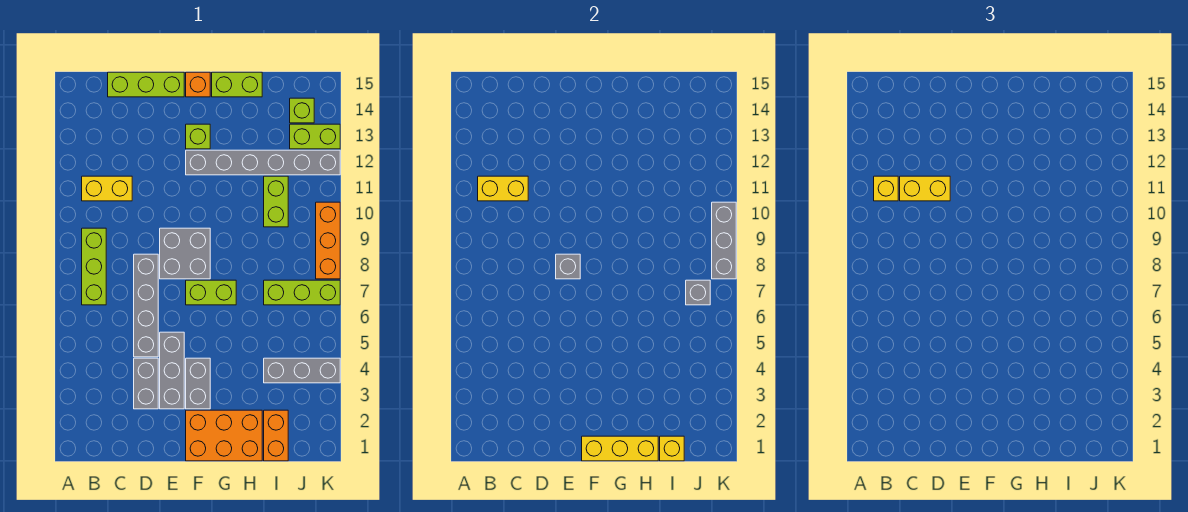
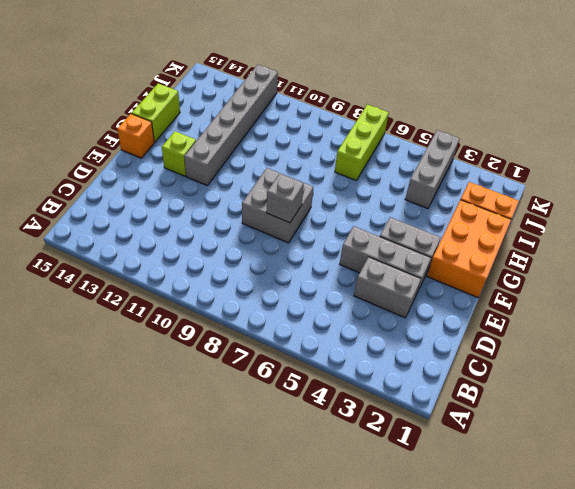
none -> lime brick B7:B9 level 1
none -> yellow brick B11:C11 level 1
none -> lime brick C15:E15 level 1

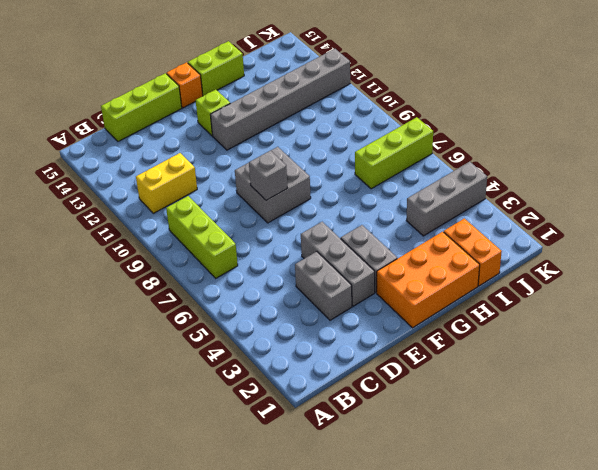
none -> grey brick D5:D8 level 1
none -> lime brick F7:G7 level 1
none -> lime brick I10:I11 level 1

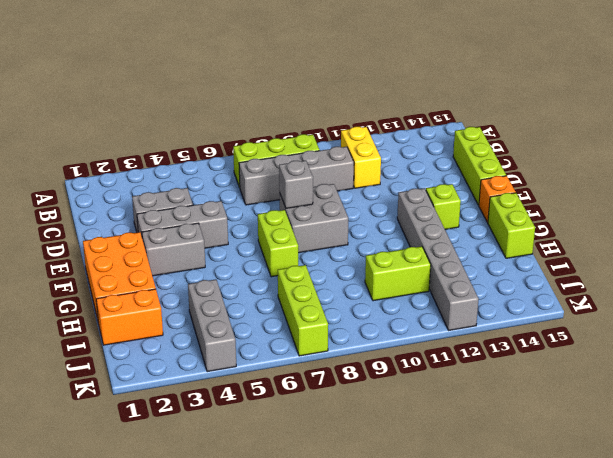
grey brick C7:C10 level 1 -> grey brick D5:D8 level 1
none -> lime brick J13:K13 level 1
none -> lime brick J14 level 1
none -> orange brick K8:K10 level 1

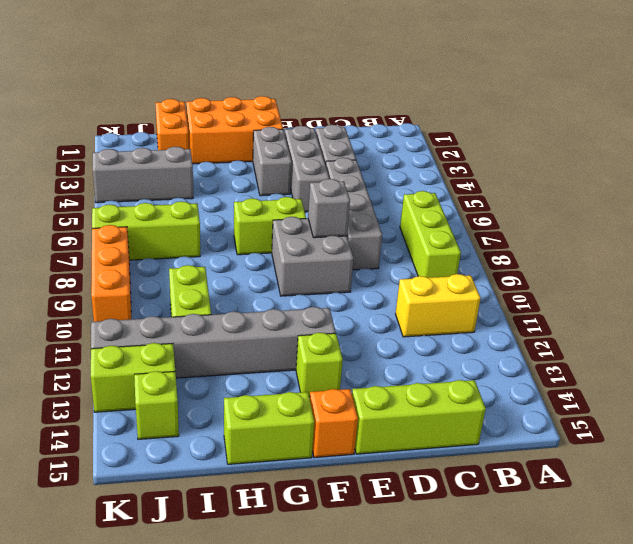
none -> yellow brick B11:C11 level 2
none -> yellow brick F1:H1 level 2
none -> yellow brick I1 level 2

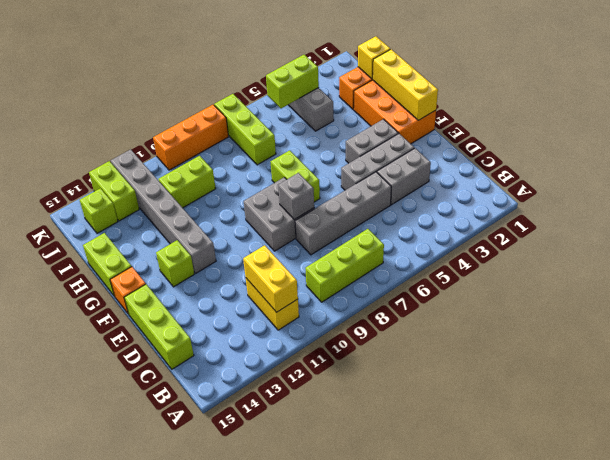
lime brick J4:J5 level 2 -> none
none -> grey brick J7 level 2
none -> grey brick K8:K10 level 2
none -> yellow brick B11 level 3

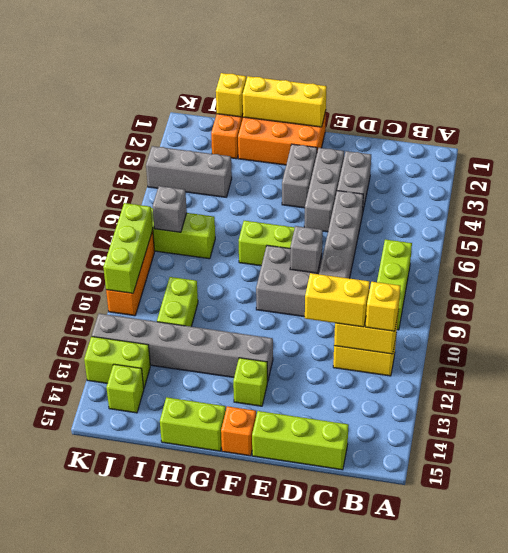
lime brick K8:K10 level 2 -> grey brick K8:K10 level 2

